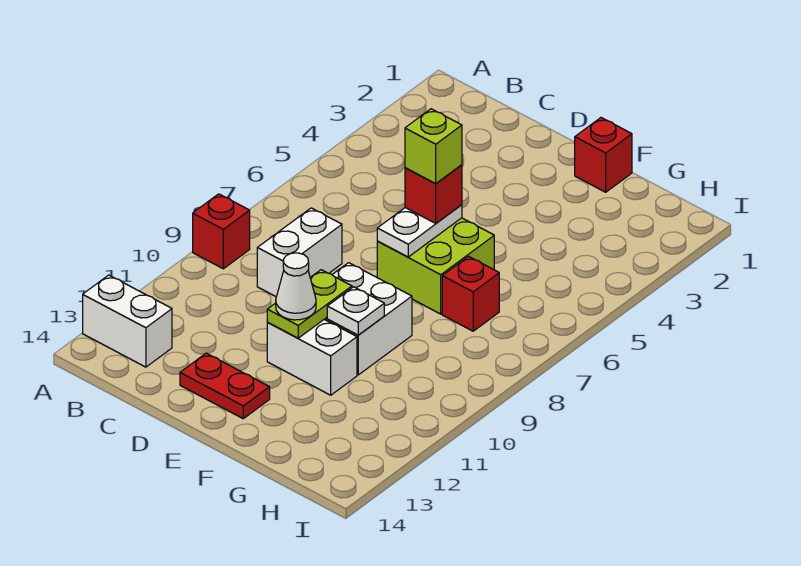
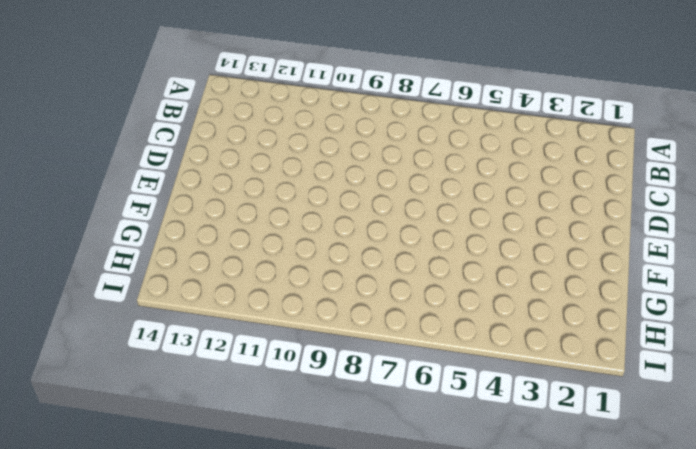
none -> red brick A9 level 1
none -> white brick A13:B13 level 1
none -> white brick C8:C9 level 1

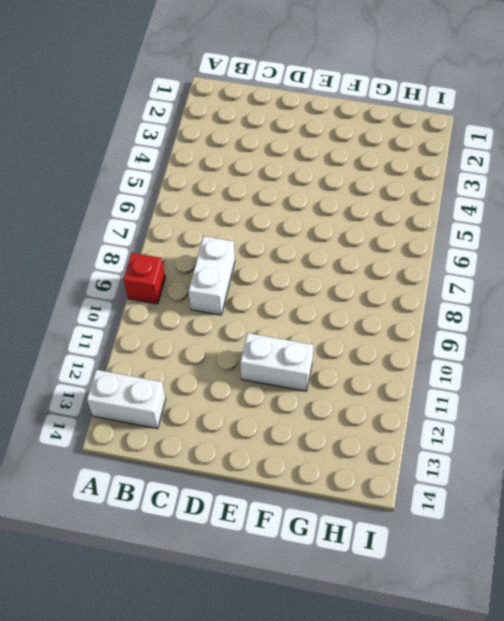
none -> red plate D13:E13 level 1
none -> lime brick E6:F7 level 1
none -> white brick E9:F10 level 1

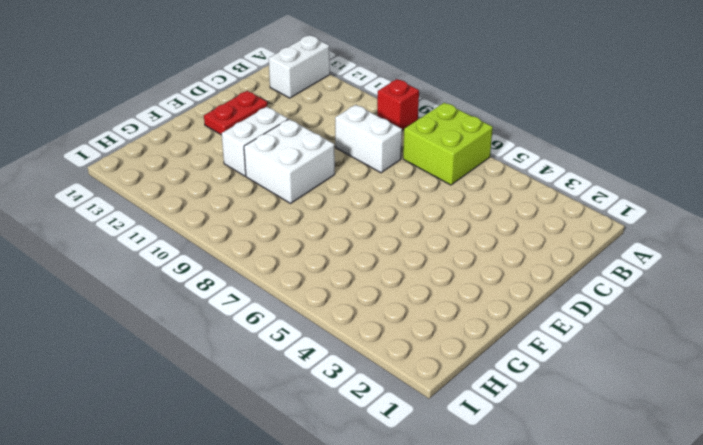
lime brick A6:B7 level 1 -> lime brick E6:F7 level 1
none -> red brick F1 level 1
none -> red brick G7 level 1
none -> white plate E6:E7 level 2

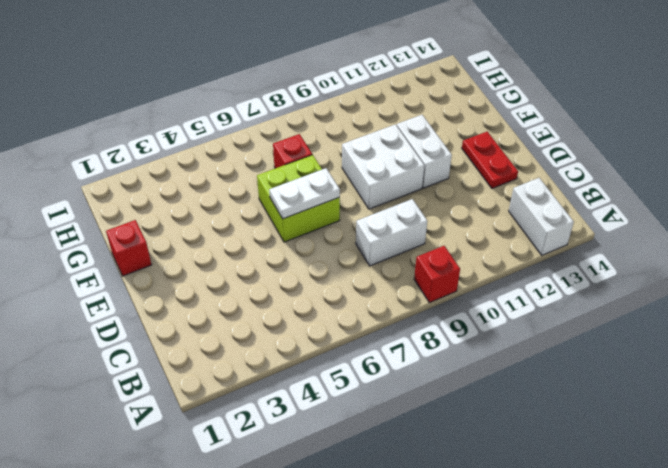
none -> lime plate E10:E11 level 2
none -> white plate F10 level 2
none -> red brick E6 level 3

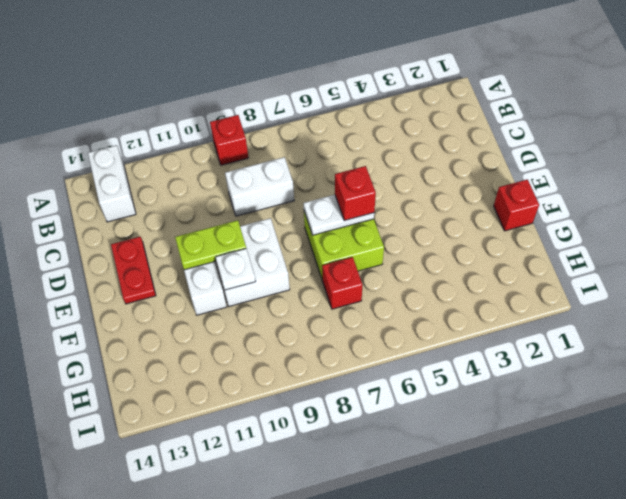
none -> white cone E11 level 3
none -> lime brick E6 level 4

